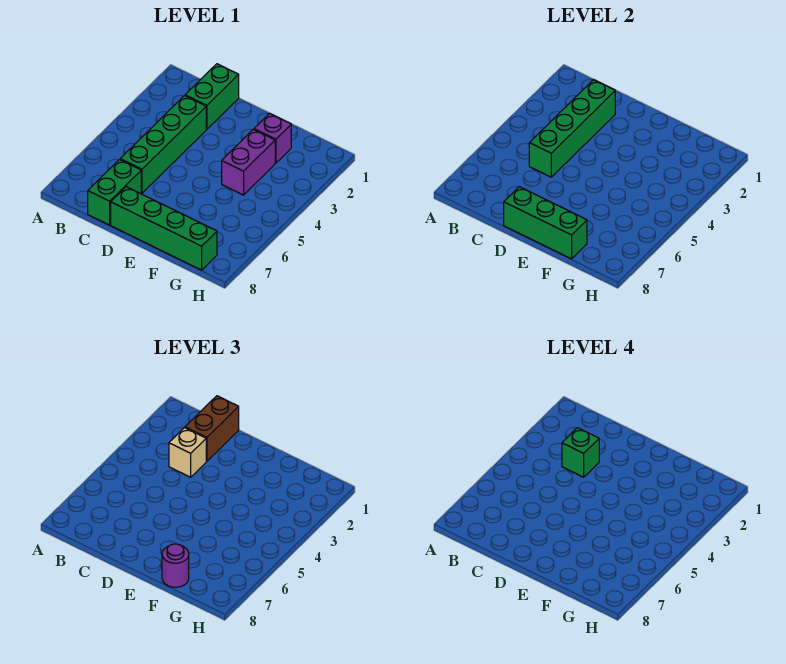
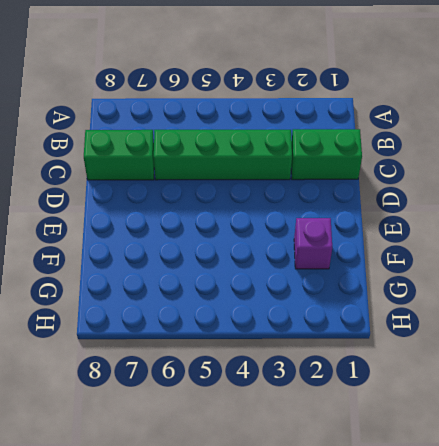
none -> green brick D8:G8 level 1
none -> purple brick F3:F4 level 1
none -> green brick C2:C5 level 2

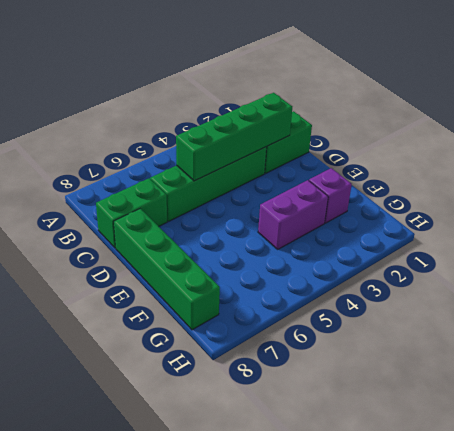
none -> green brick D8:F8 level 2
none -> brown brick C1:C2 level 3
none -> tan brick C3 level 3

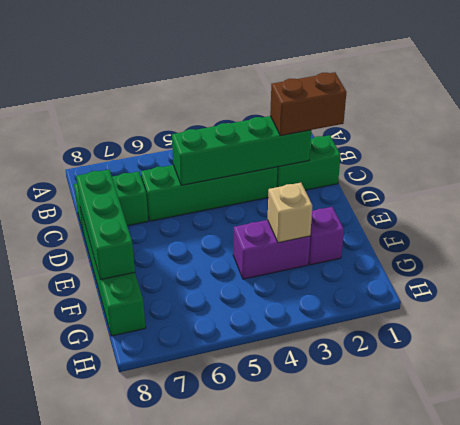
tan brick F3 level 2 -> tan brick C3 level 3
none -> purple round brick F8 level 3
none -> green brick C3 level 4

